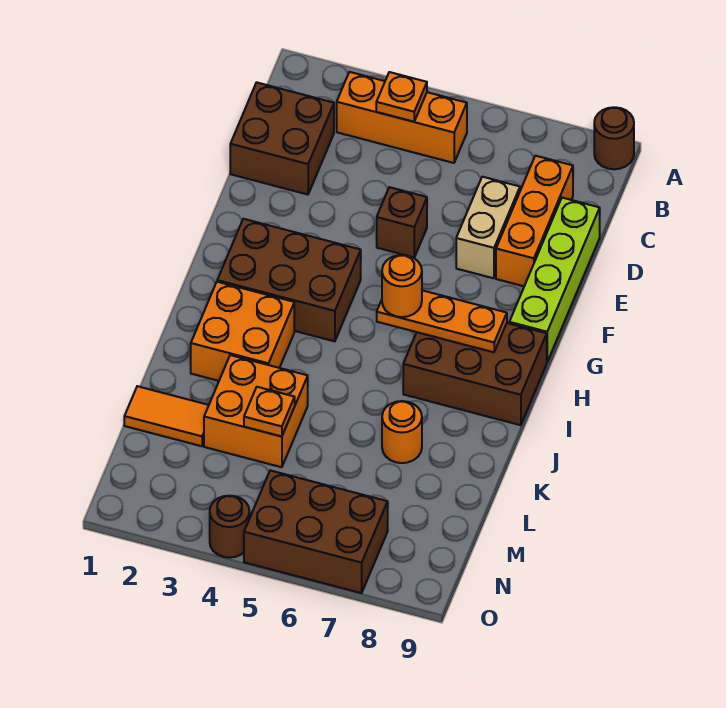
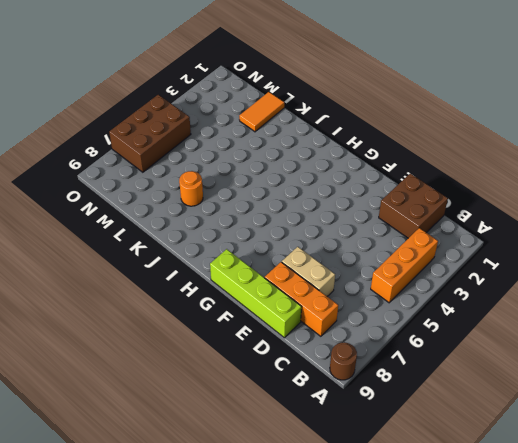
none -> brown brick E5 level 1
none -> brown brick G2:H4 level 1
none -> brown brick H7:I9 level 1

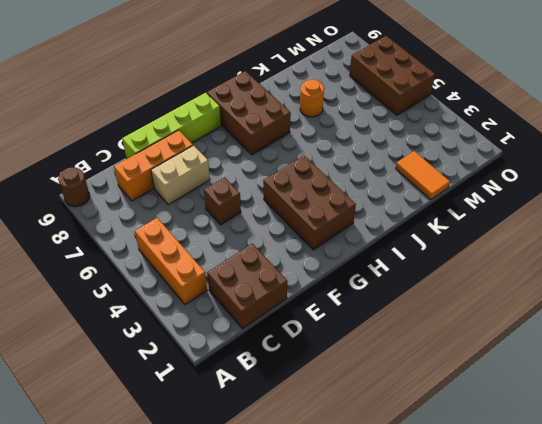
none -> orange brick I2:J3 level 1
none -> orange brick K3:L4 level 1
none -> brown round brick O4 level 1

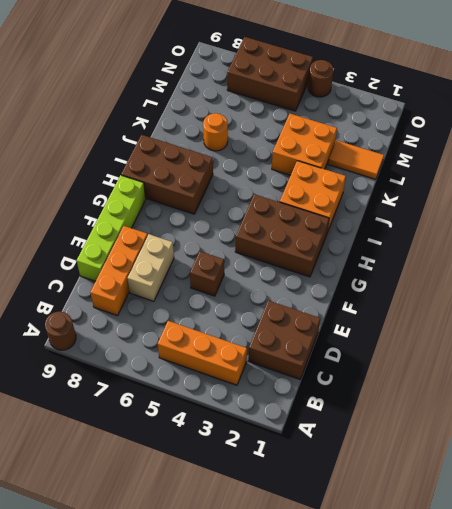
none -> orange plate B4 level 2
none -> orange plate H6:H8 level 2
none -> orange plate L4 level 2

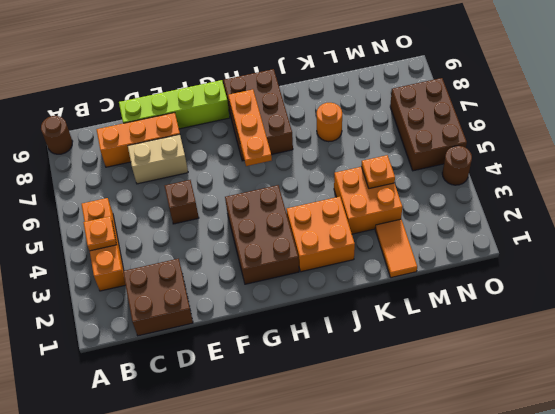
none -> orange round brick H6 level 3

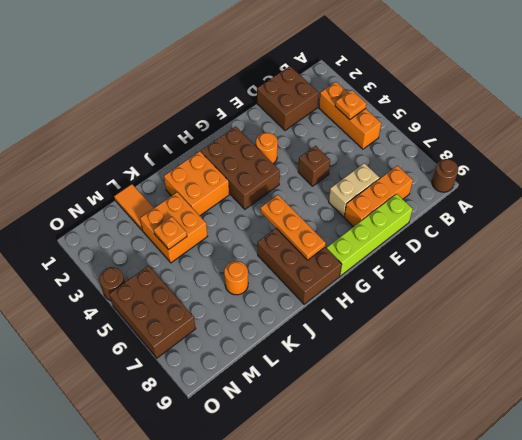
orange round brick F3 level 1 -> orange round brick H6 level 3

